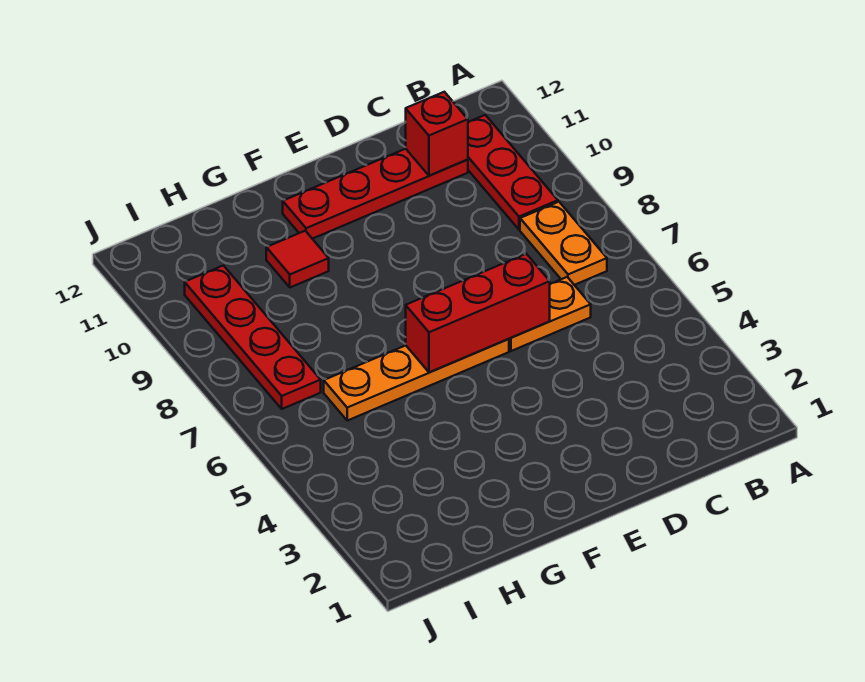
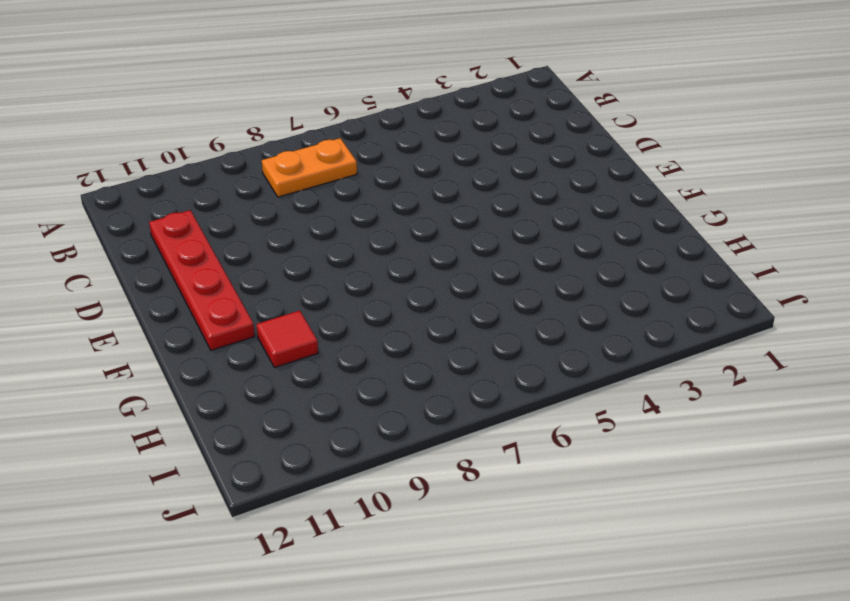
none -> red plate B9:B11 level 1
none -> orange plate C6:D6 level 1

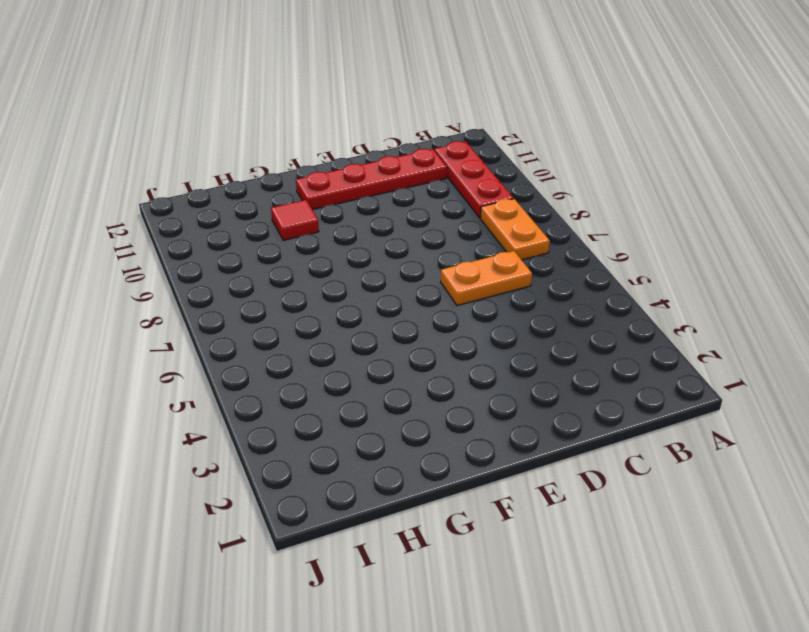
none -> orange plate E6:H6 level 1
none -> red plate I7:I10 level 1

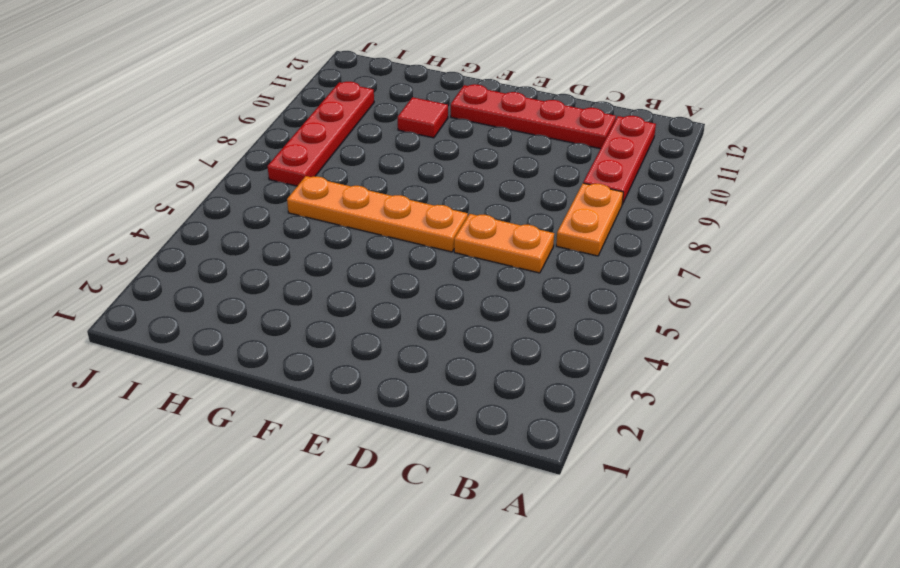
none -> red brick C11 level 2
none -> red brick D6:F6 level 2

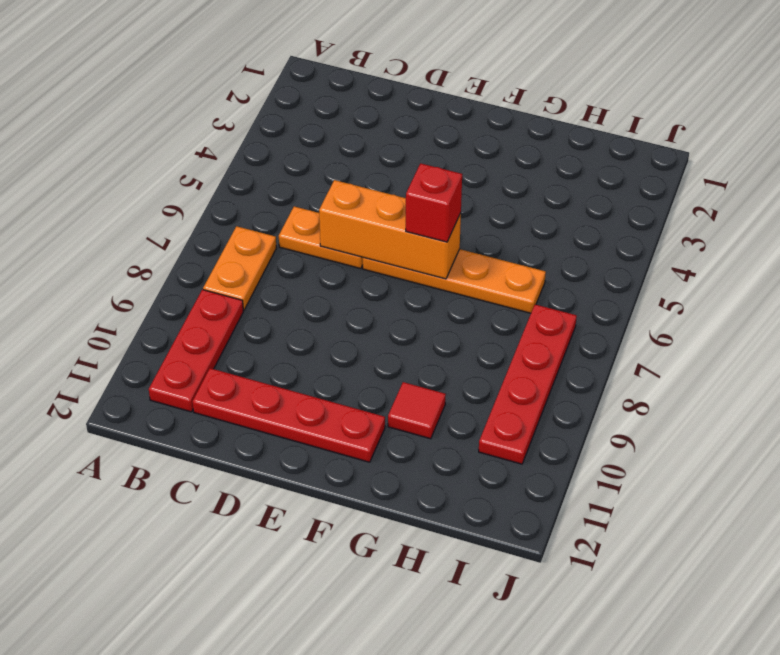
orange brick D6:F6 level 2 -> red brick D6:F6 level 2
red brick F6 level 3 -> red brick C11 level 2

